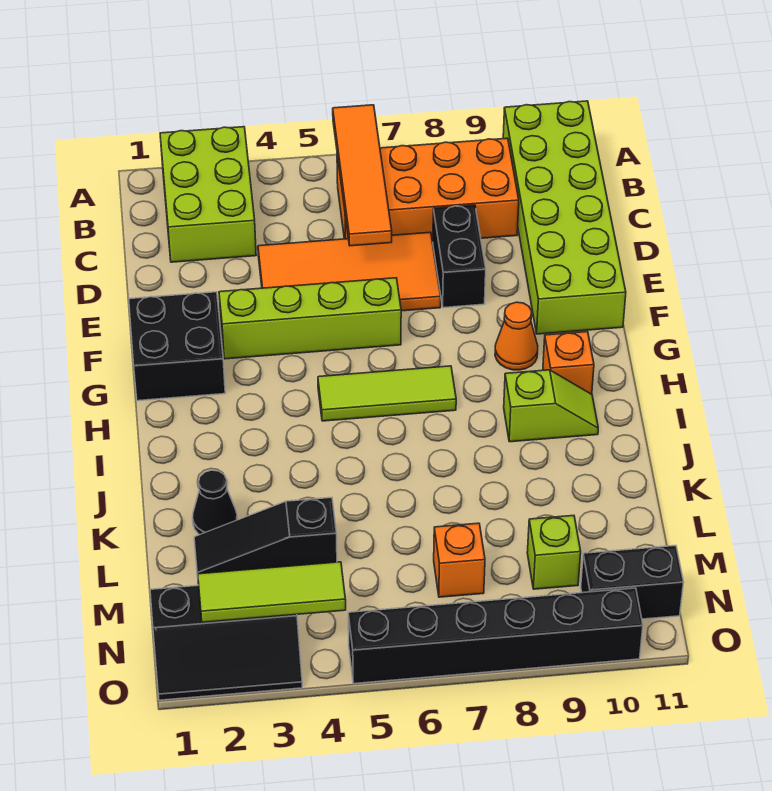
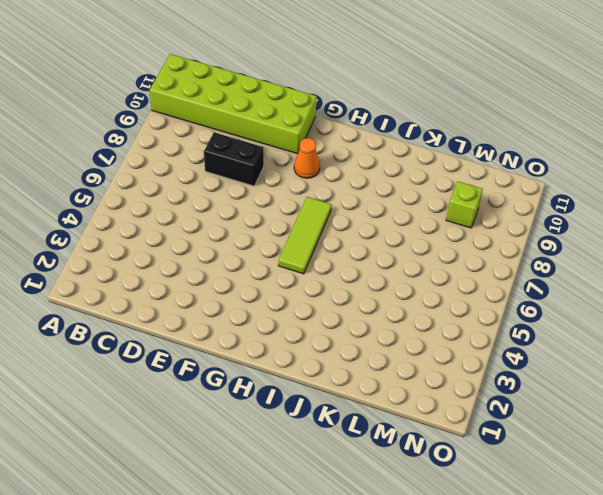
none -> lime brick A2:C3 level 1
none -> orange brick B6:C9 level 1
none -> orange tile D4:E7 level 1

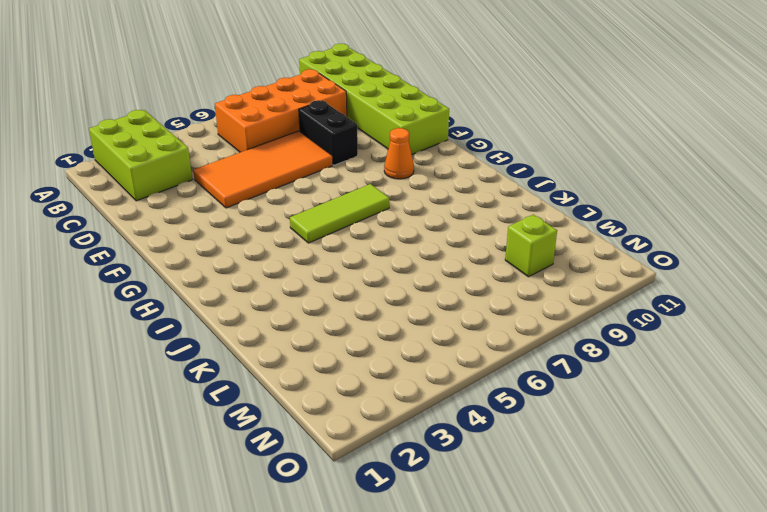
none -> black brick F1:G2 level 1
none -> lime brick F3:F6 level 1
none -> orange brick H10 level 1

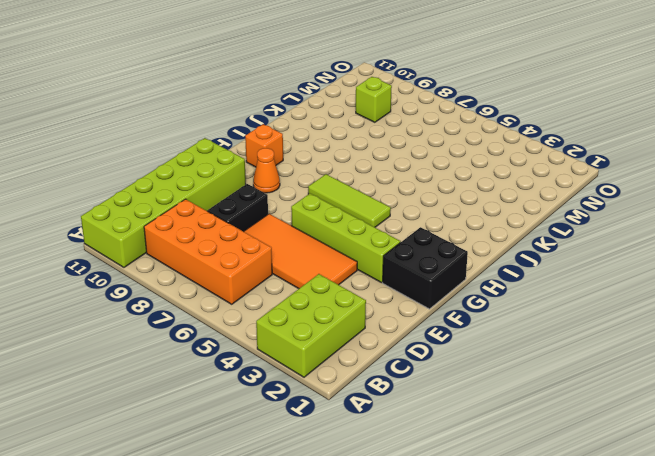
none -> lime slope I9:I10 level 1 top 9
none -> black cone K2 level 1
none -> black slope L2:L4 level 1 top 4

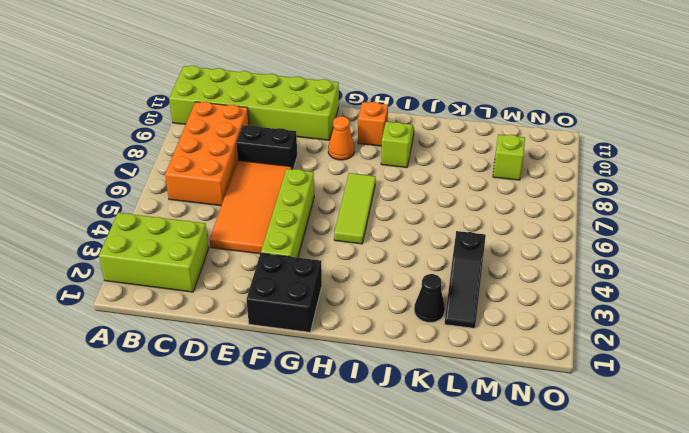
none -> orange brick M7 level 1
none -> black slope N1:O3 level 1 top N
none -> black brick N10:N11 level 1

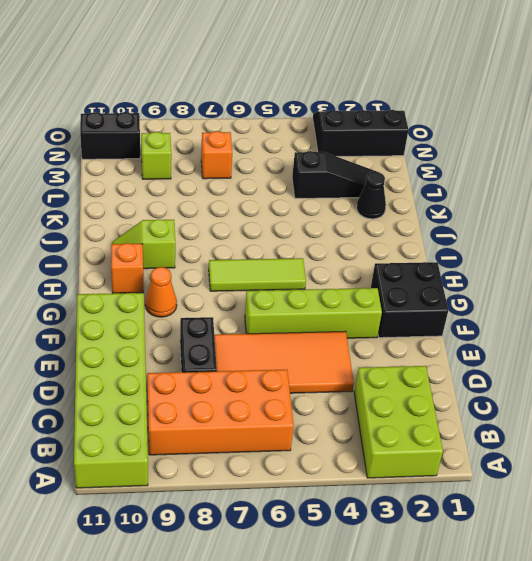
none -> black brick O5:O10 level 1
none -> orange tile A6:D6 level 2
none -> lime tile N2:N4 level 2

